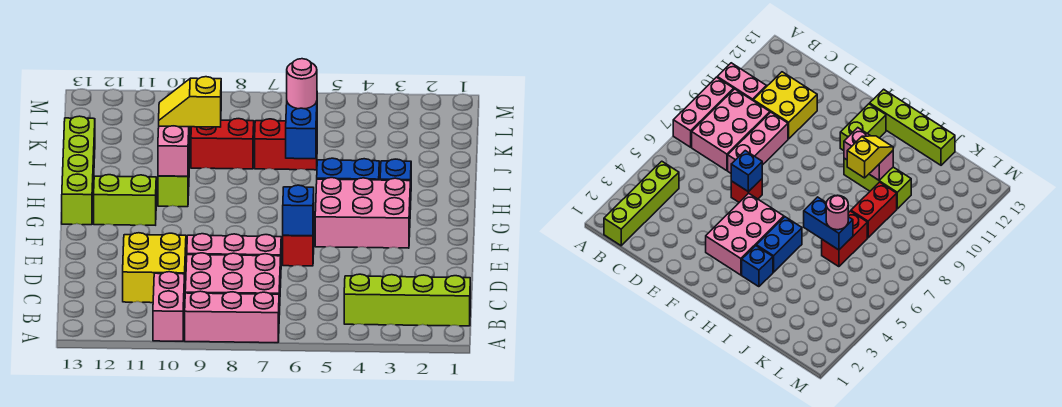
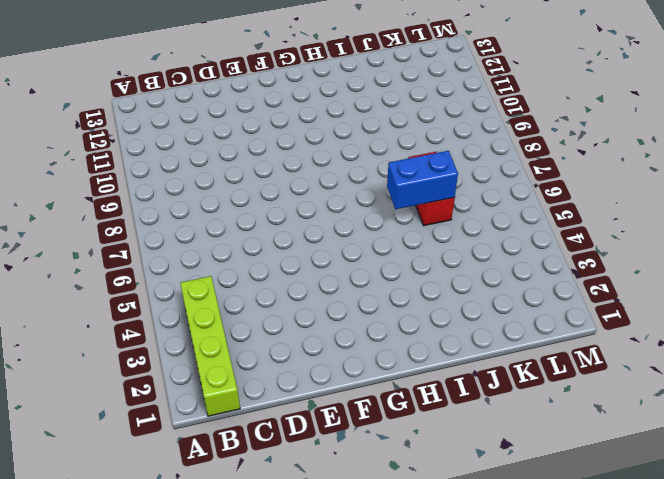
none -> pink brick A7:A9 level 1
none -> pink brick A10:B10 level 1
none -> pink brick B7:C9 level 1

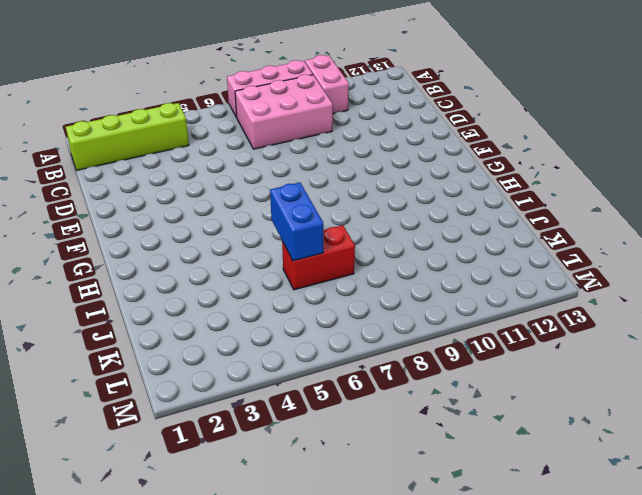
none -> yellow brick C10:D11 level 1
none -> pink brick D7:D9 level 1
none -> red brick E6 level 1

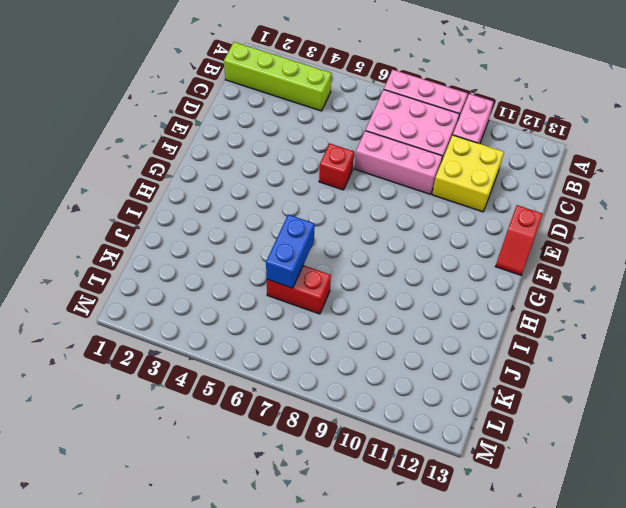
red slope E13:F13 level 1 top E -> none
none -> pink brick F3:G5 level 1
none -> lime brick G11:G12 level 1
none -> lime brick G13:J13 level 1

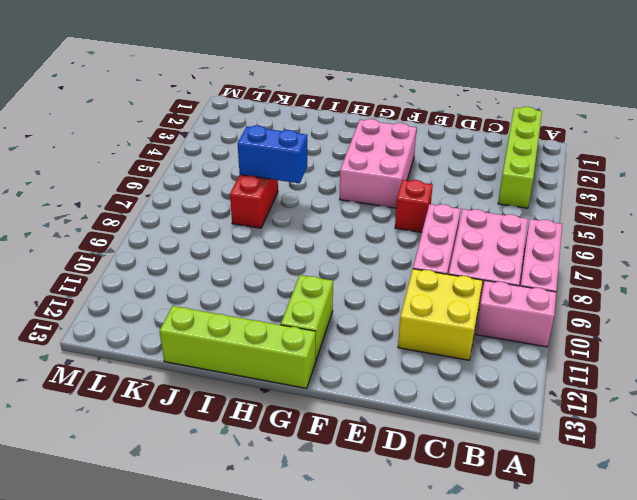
none -> blue brick H3 level 1
none -> blue brick H4:H5 level 1
none -> lime brick H10:J10 level 1

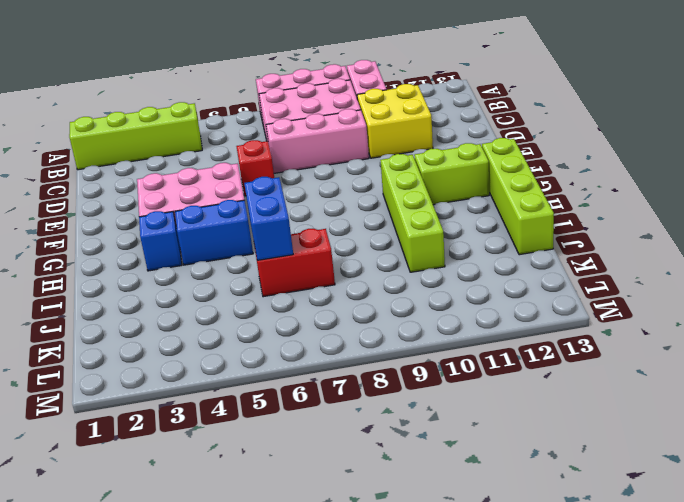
lime brick G10:J10 level 1 -> lime brick H10:J10 level 1
none -> red brick J8:J9 level 1
none -> blue brick E6 level 2
none -> pink brick H10:I10 level 2

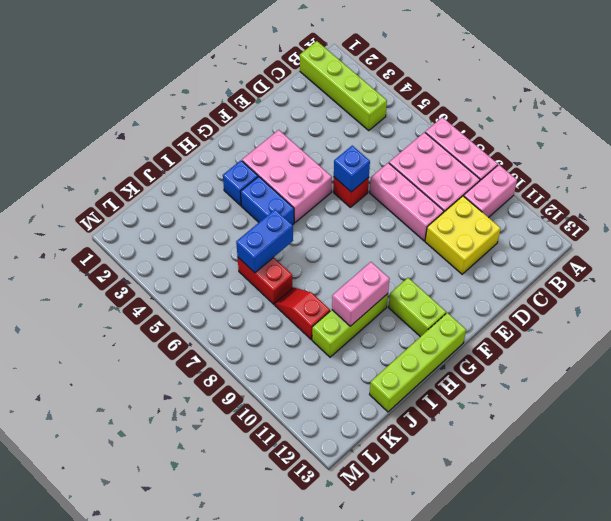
red slope J8:J9 level 1 top 9 -> red brick J8:J9 level 1
none -> yellow slope I9:I10 level 3 top 9
none -> pink round brick J6 level 3

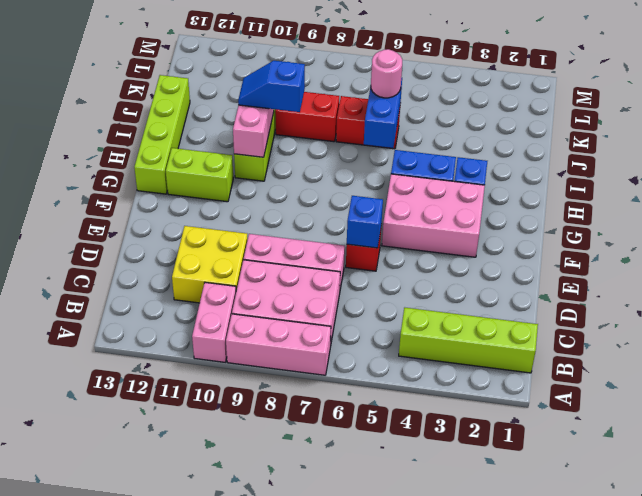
blue slope I9:I10 level 3 top 9 -> yellow slope I9:I10 level 3 top 9

